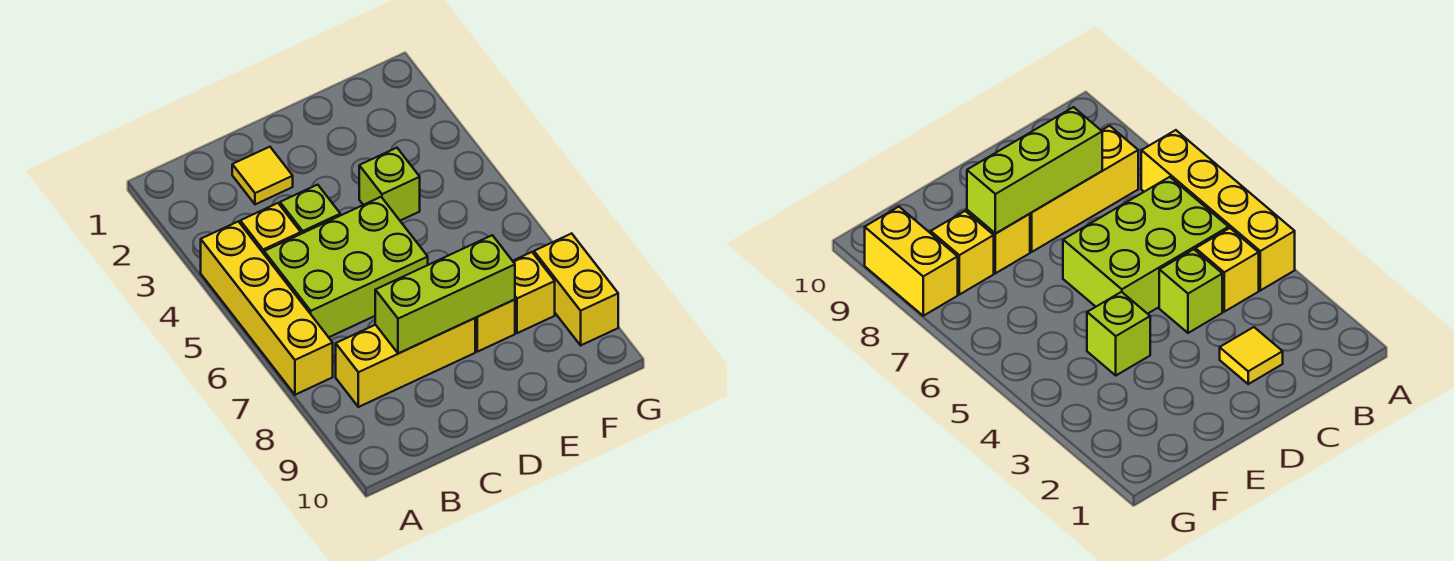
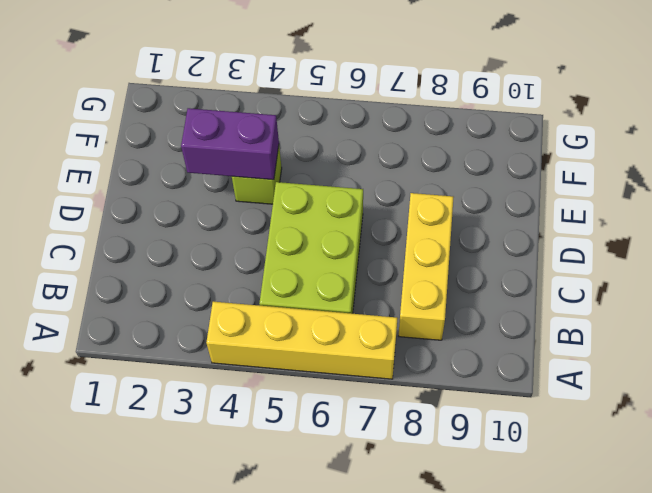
purple brick E3:E4 level 2 -> none
none -> yellow brick B4 level 1
none -> yellow tile C2 level 1

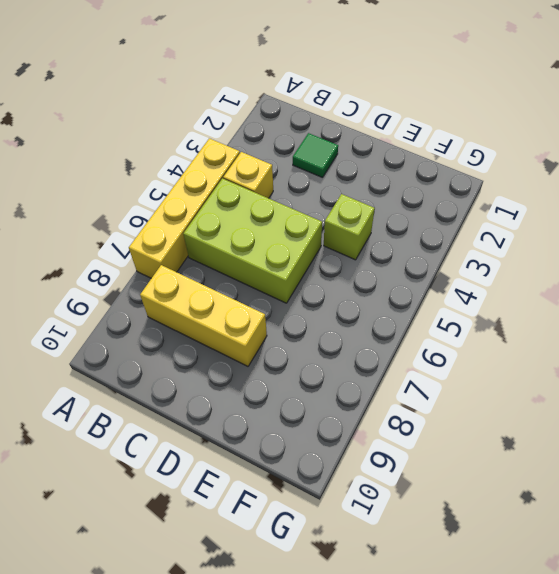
green tile C2 level 1 -> yellow tile C2 level 1
none -> lime brick C4 level 1
none -> yellow brick E8 level 1

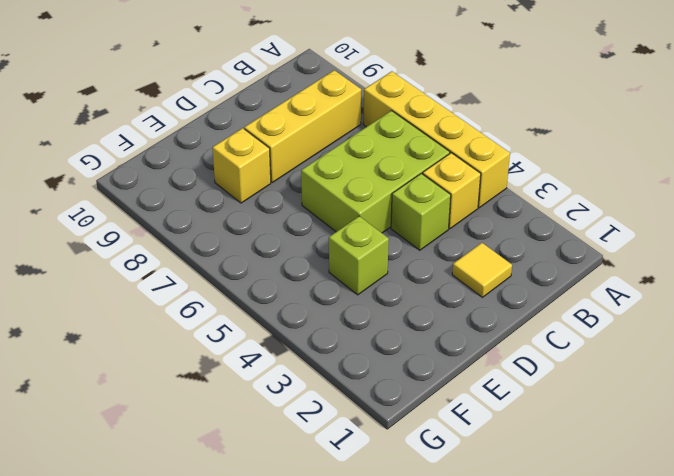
none -> yellow brick F8 level 1
none -> yellow brick G8:G9 level 1

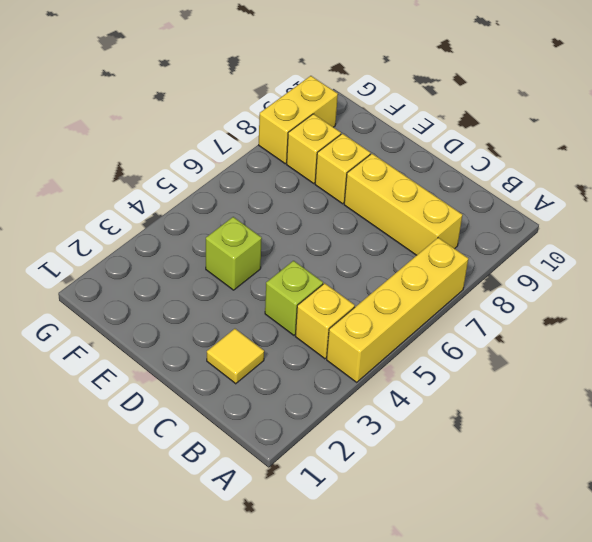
none -> lime brick B5:D6 level 1
none -> lime brick C8:E8 level 2

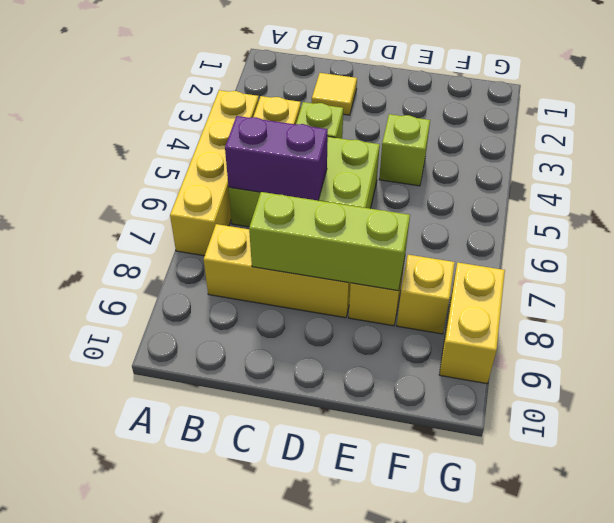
purple brick B6:C6 level 2 -> none

